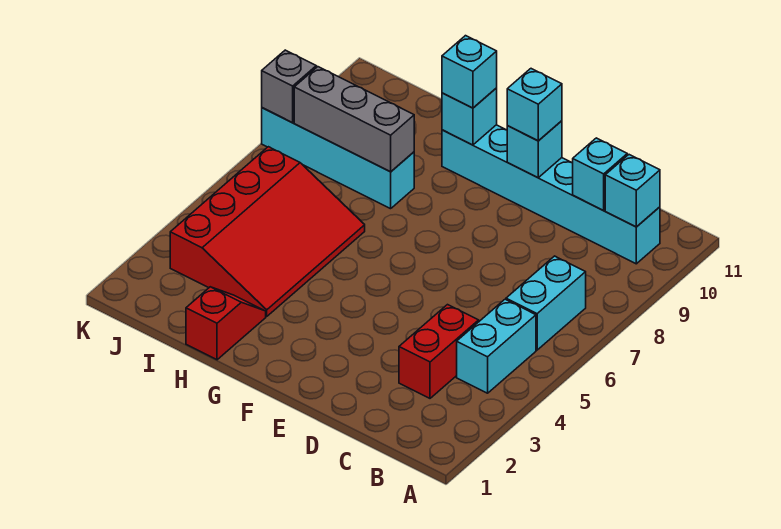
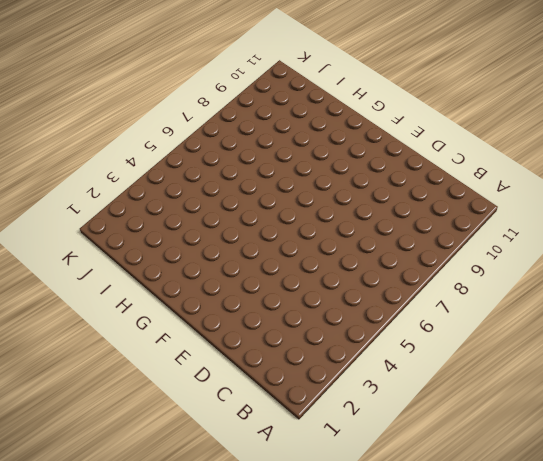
none -> cyan brick B4:B5 level 1
none -> cyan brick B6:B7 level 1
none -> cyan brick B10:G10 level 1

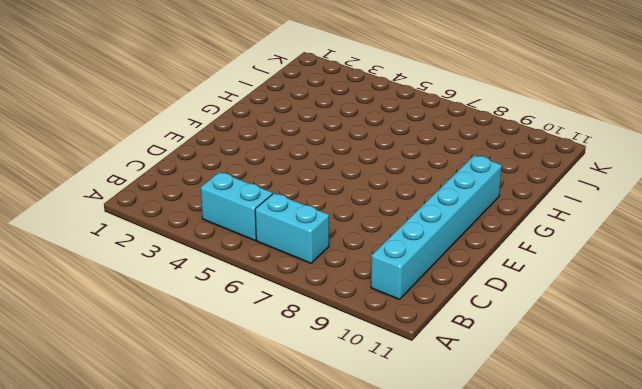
none -> red brick C3:C4 level 1
none -> red slope H1:H2 level 1 top 1
none -> red slope H3:J6 level 1 top J

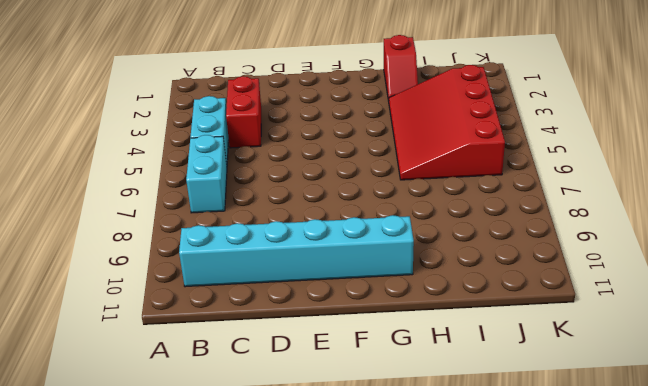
none -> cyan brick H8:K8 level 1
none -> cyan brick B10 level 2
none -> cyan brick C10 level 2

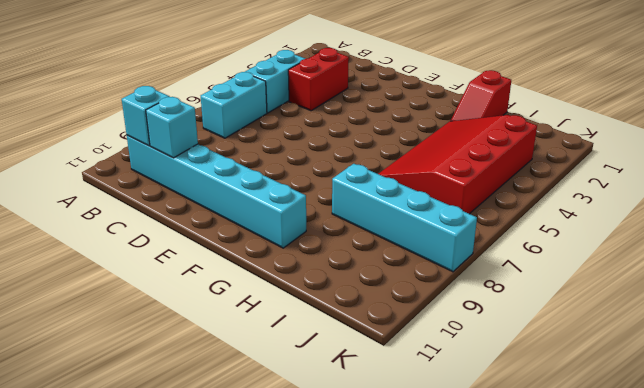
none -> cyan brick E10 level 2
none -> cyan brick G10 level 2
none -> grey brick H8:J8 level 2

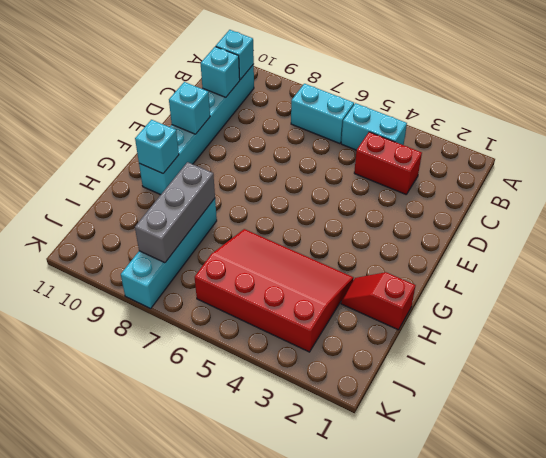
none -> grey brick K8 level 2
none -> cyan brick E10 level 3
none -> cyan brick G10 level 3

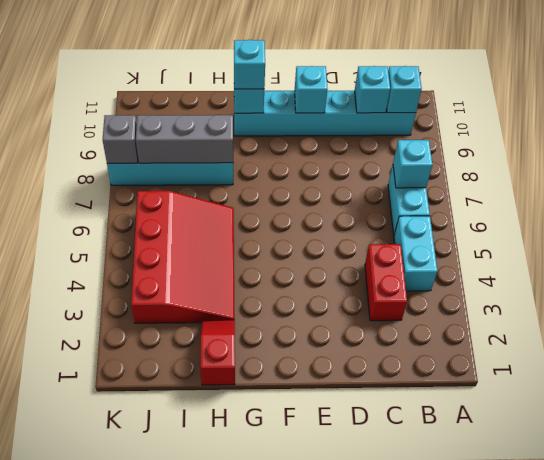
cyan brick B7 level 2 -> cyan brick E10 level 3

